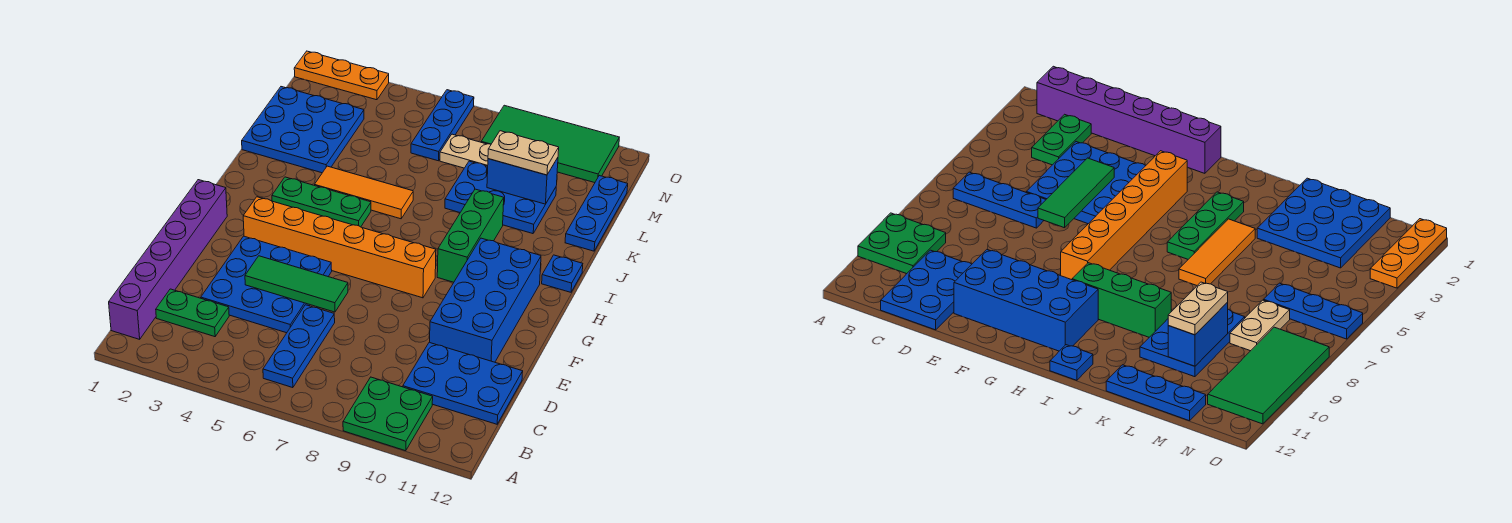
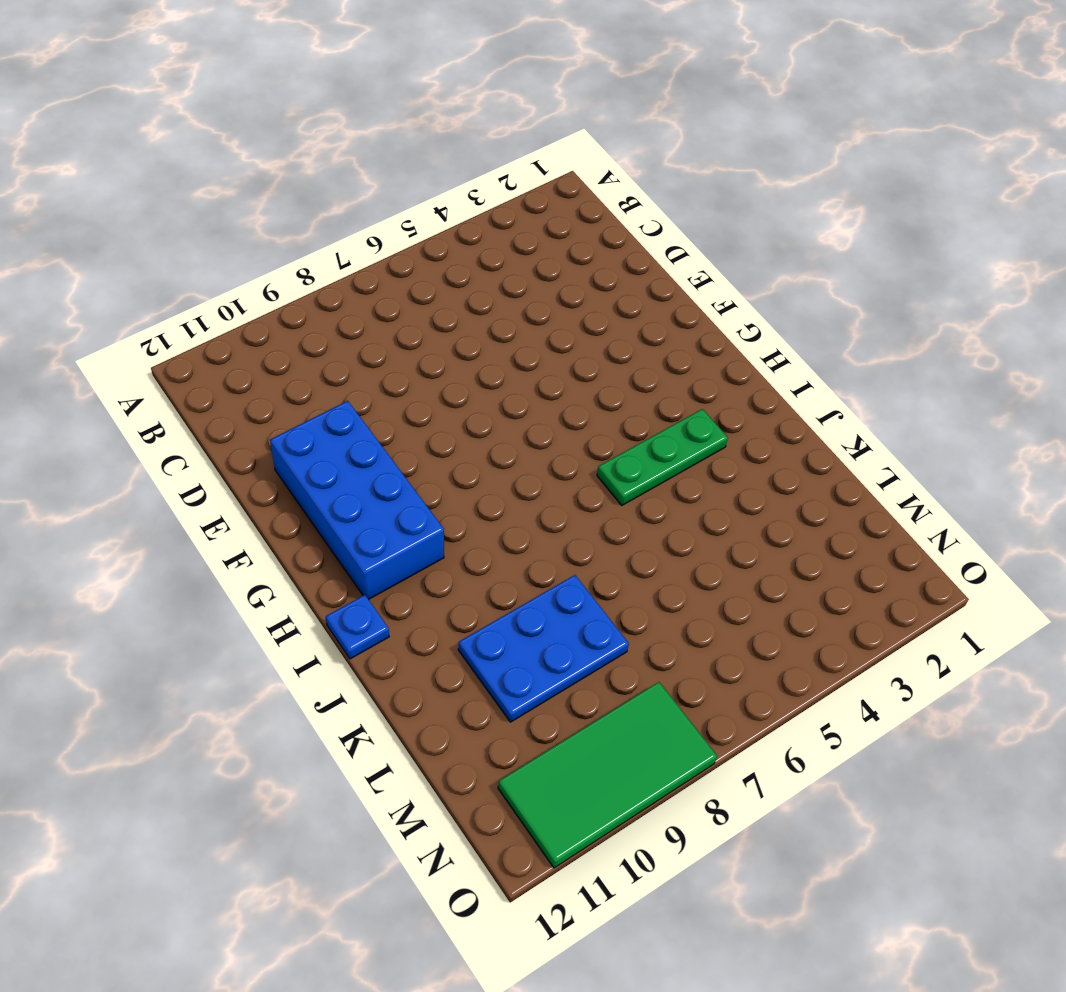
none -> green plate A9:B10 level 1
none -> purple brick B1:G1 level 1
none -> blue plate B6:D6 level 1

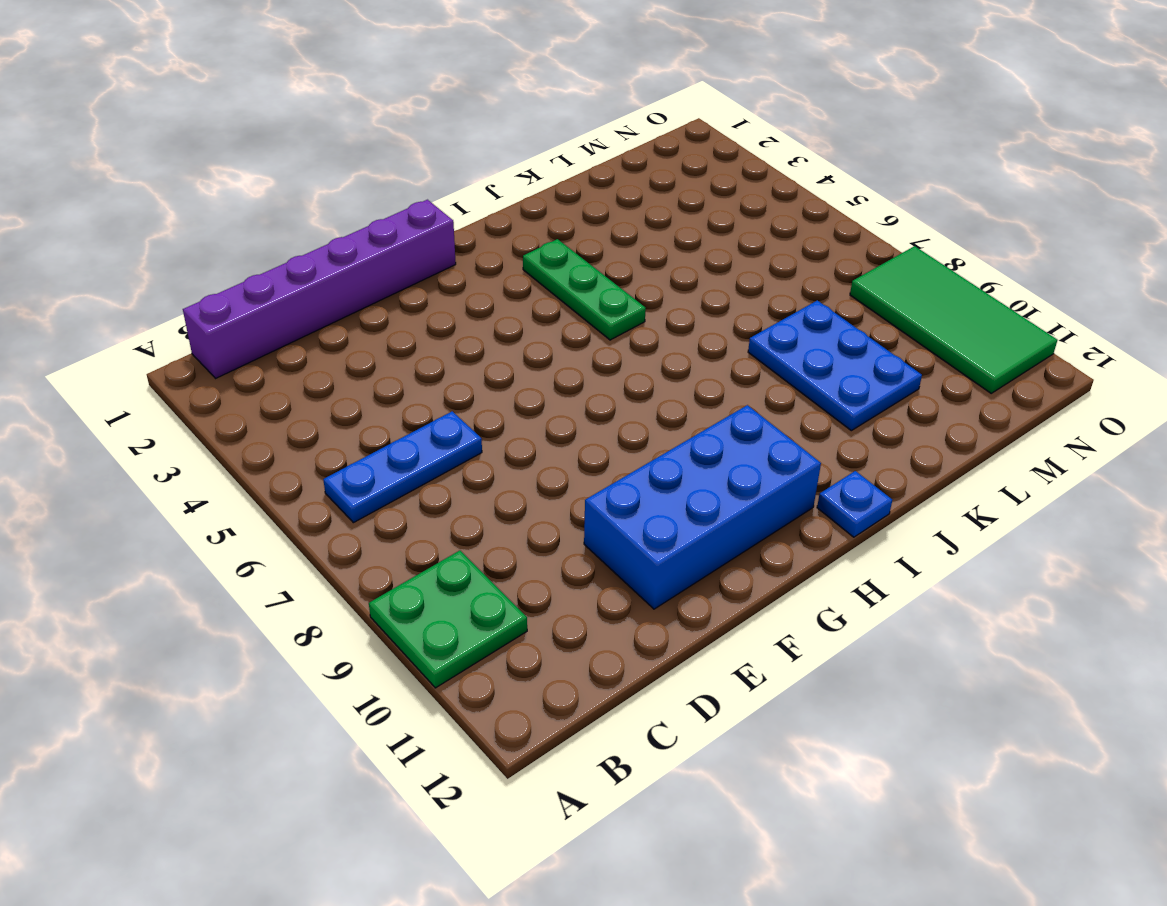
none -> green plate C2:C3 level 1
none -> blue plate C10:D12 level 1
none -> blue plate D3:F5 level 1

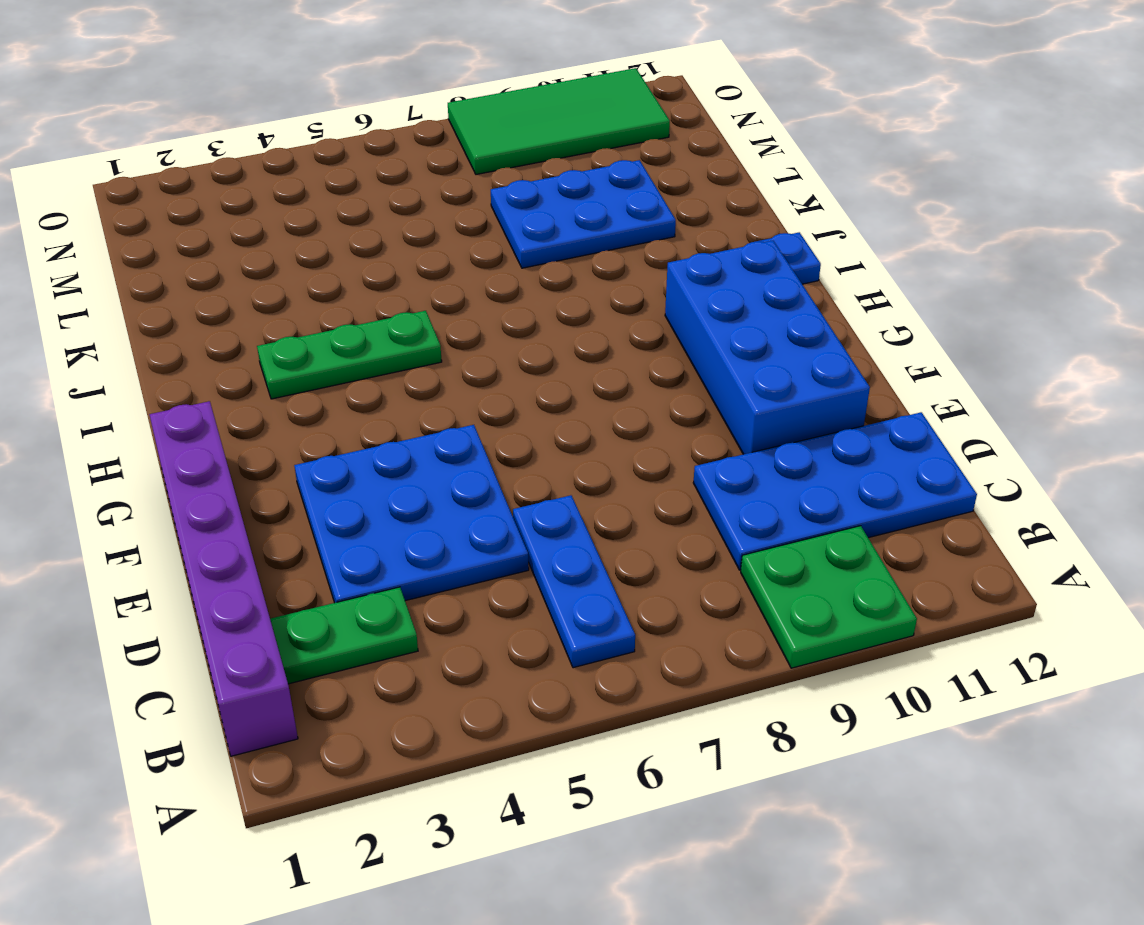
blue plate C9:D12 level 1 -> blue plate C10:D12 level 1
none -> orange brick G3:G8 level 1
none -> green brick H9:J9 level 1
none -> orange tile J4:J6 level 1

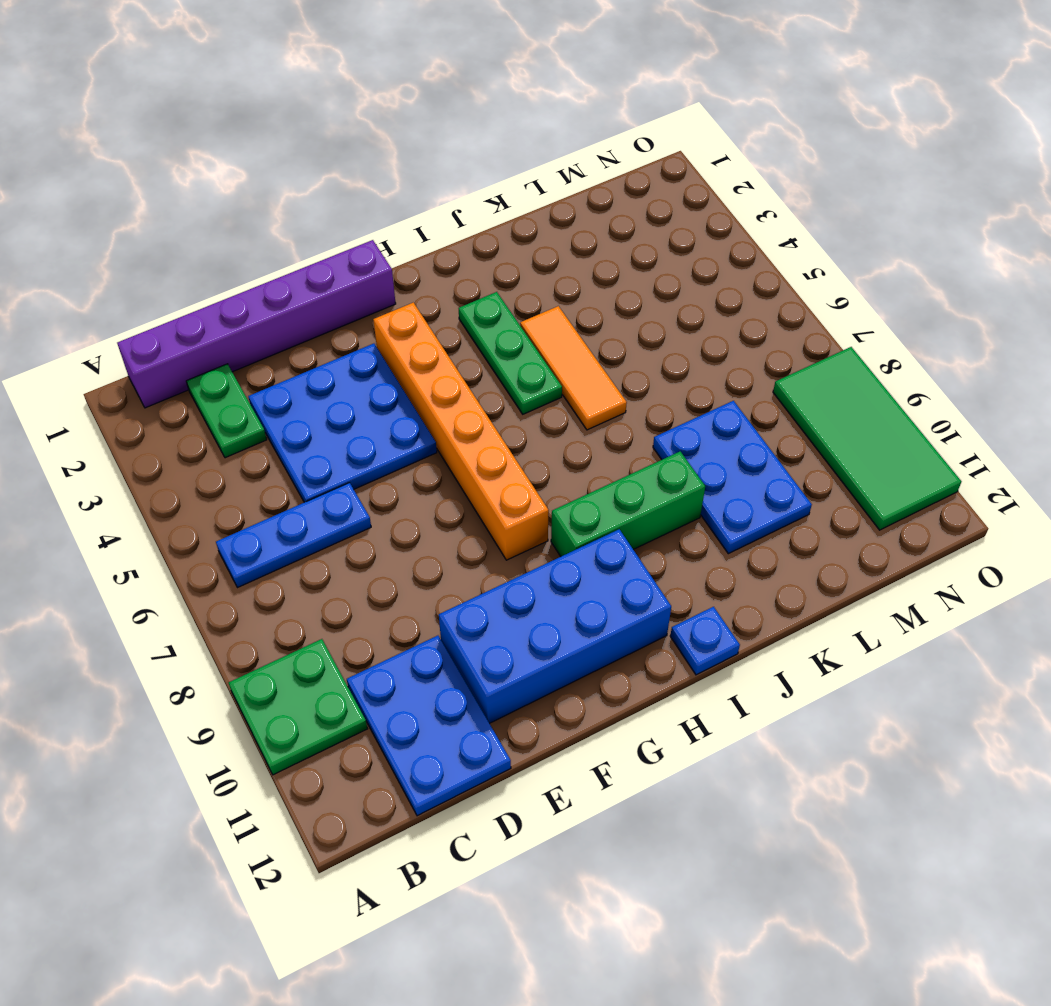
none -> blue plate K1:M3 level 1
none -> blue plate K12:M12 level 1
none -> blue plate M6:O6 level 1

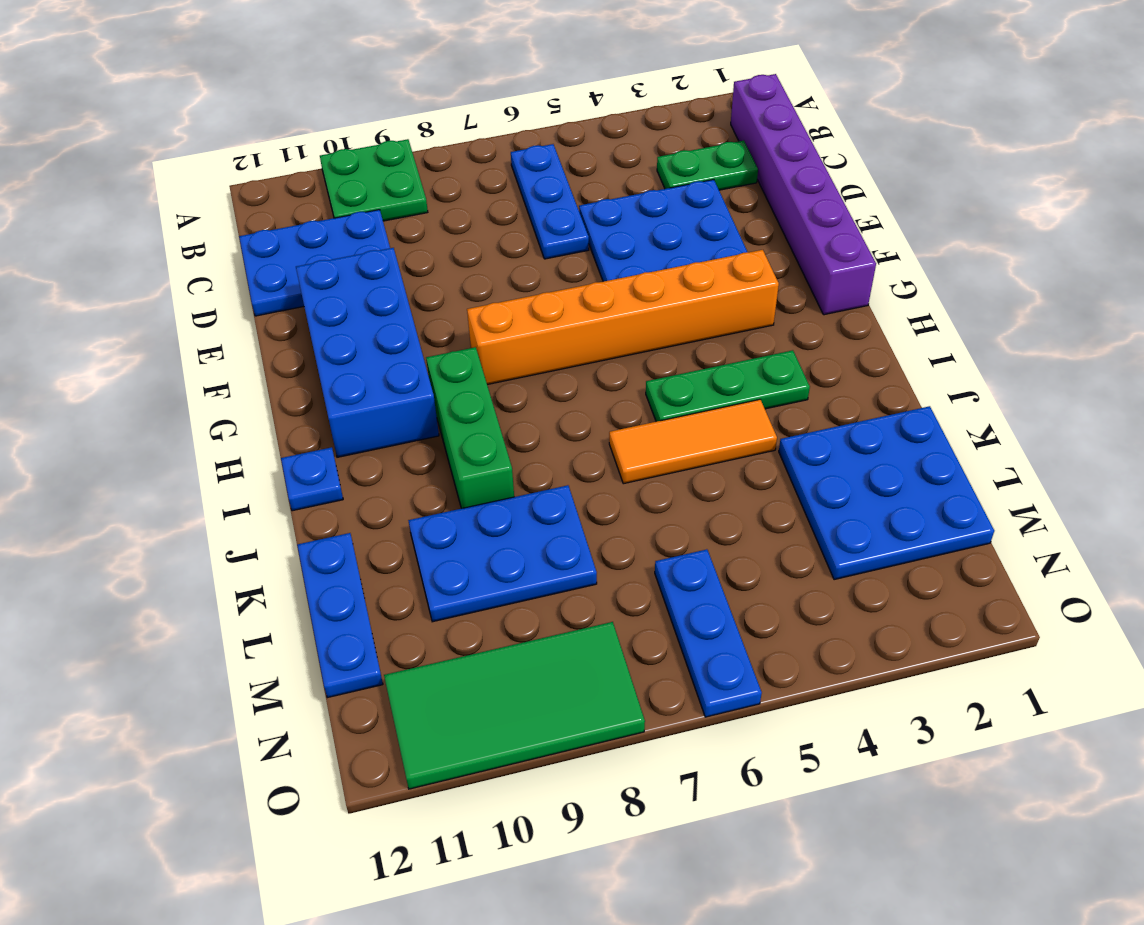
none -> tan plate M7:M8 level 1
none -> orange plate O1:O3 level 1
none -> green tile E4:E6 level 2

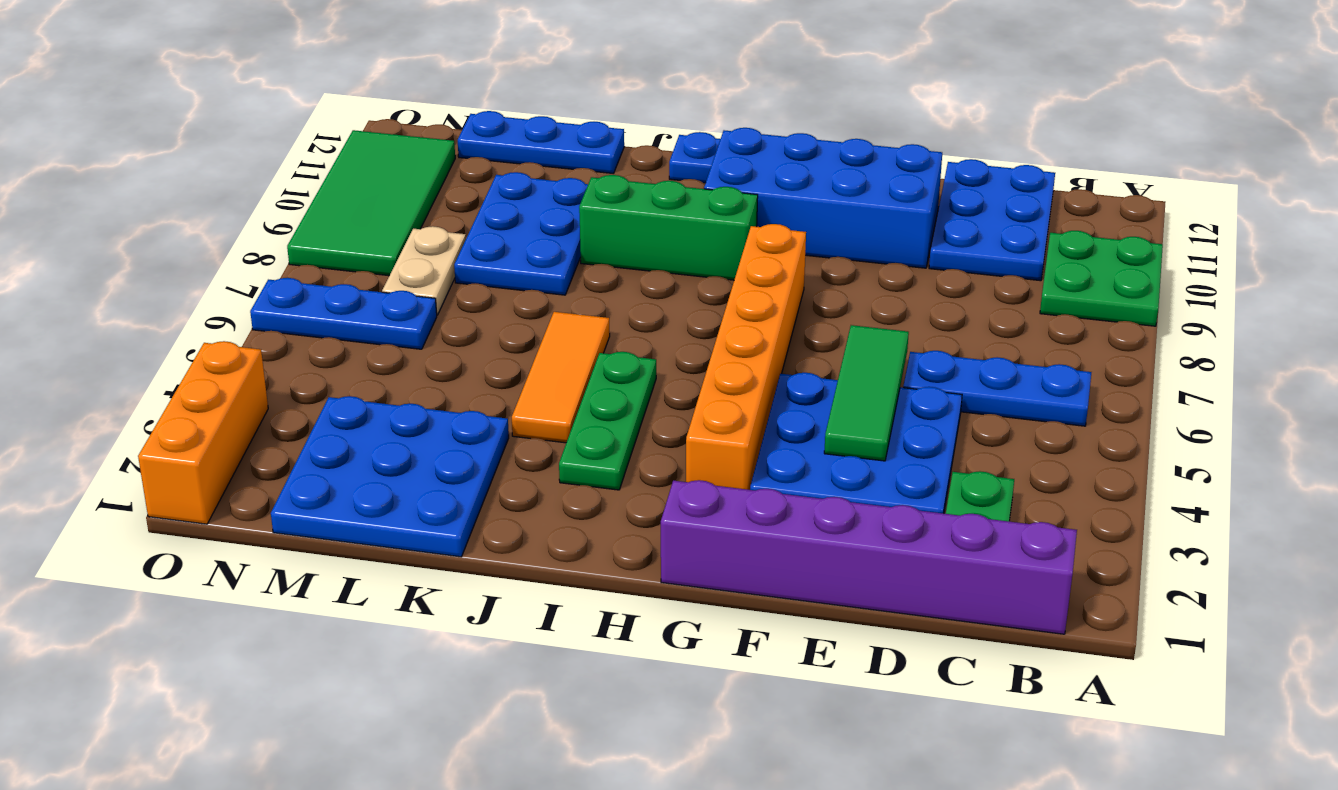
orange brick O1:O3 level 1 -> orange plate O1:O3 level 1
none -> blue brick L9:L10 level 2
none -> tan plate L9:L10 level 3

